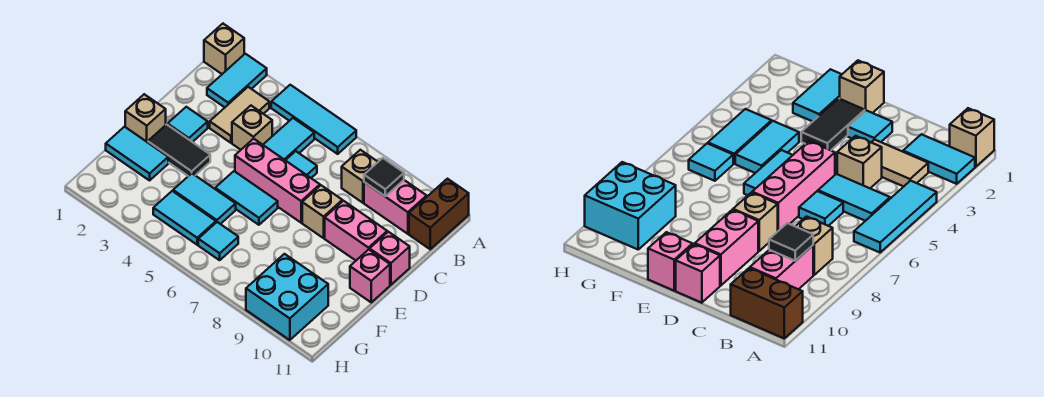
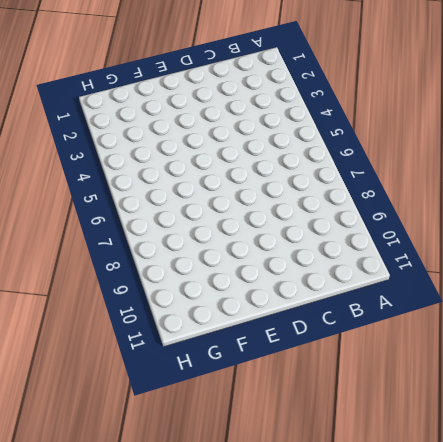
none -> tan brick A1 level 1
none -> cyan tile A2:B2 level 1
none -> cyan tile A4:A6 level 1

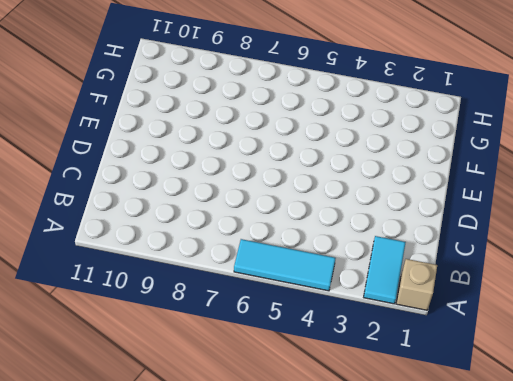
none -> brown brick A11:B11 level 1
none -> tan tile B3:C3 level 1
none -> cyan tile B5:C5 level 1

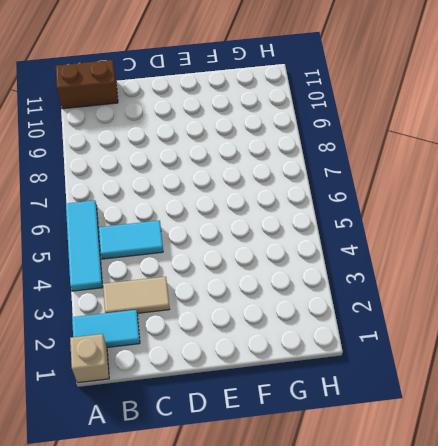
none -> tan brick B8 level 1
none -> pink brick B9:B10 level 1
none -> tan brick C4 level 1

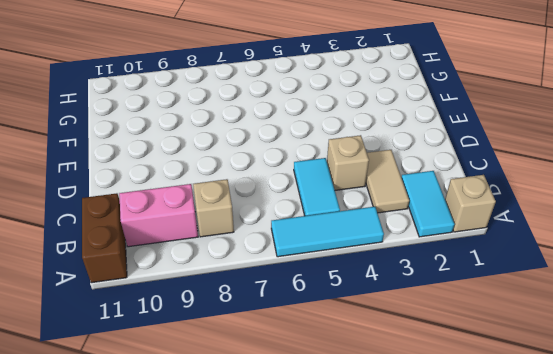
none -> cyan tile C6 level 1
none -> cyan tile D2 level 1
none -> pink brick D5:D7 level 1

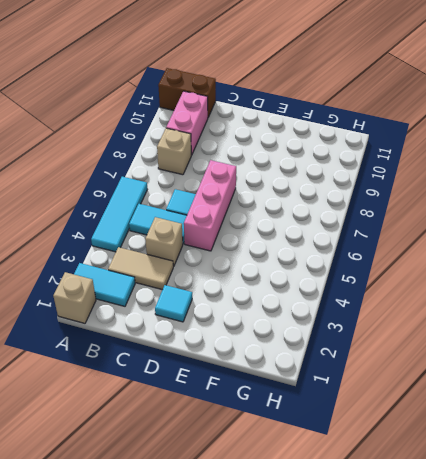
none -> tan brick D8 level 1
none -> pink brick D9:D10 level 1
none -> pink brick D11 level 1

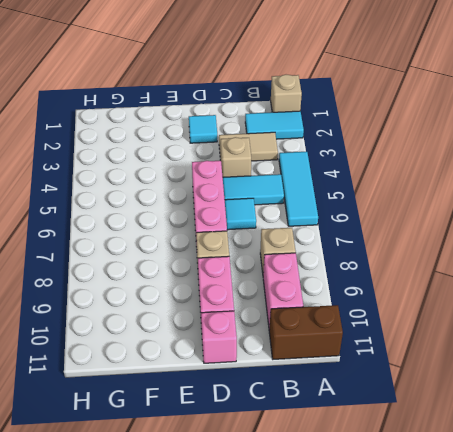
none -> tan brick E1 level 1
none -> black tile E2:E3 level 1
none -> cyan tile E5:E6 level 1

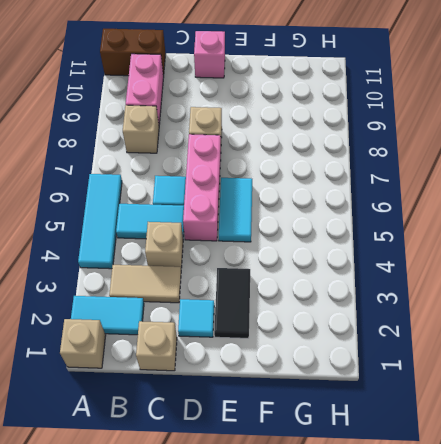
tan brick C1 level 1 -> tan brick E1 level 1
none -> pink brick D9:D10 level 1
none -> pink brick E11 level 1
none -> cyan tile F1:F2 level 1

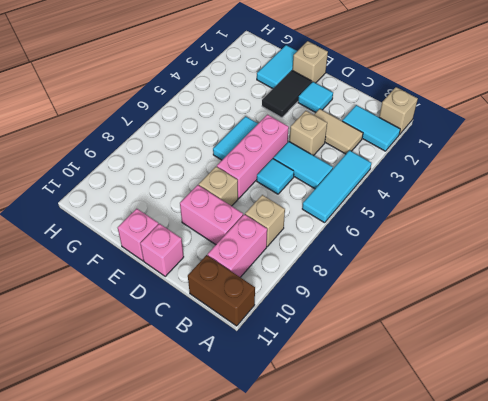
pink brick C9:D9 level 1 -> pink brick D9:D10 level 1
none -> cyan tile F4:F5 level 1
none -> cyan tile G4:G5 level 1
none -> cyan tile G6 level 1

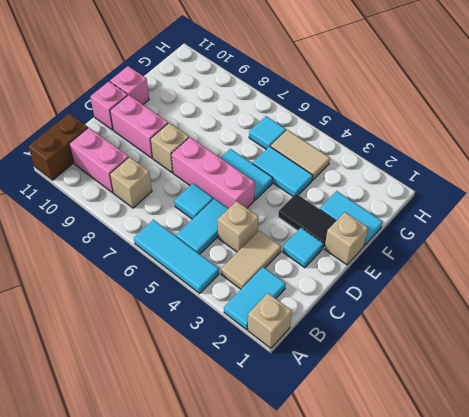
tan tile G4:G5 level 1 -> cyan tile G4:G5 level 1
none -> cyan brick G9:H10 level 1
none -> black tile B9 level 2

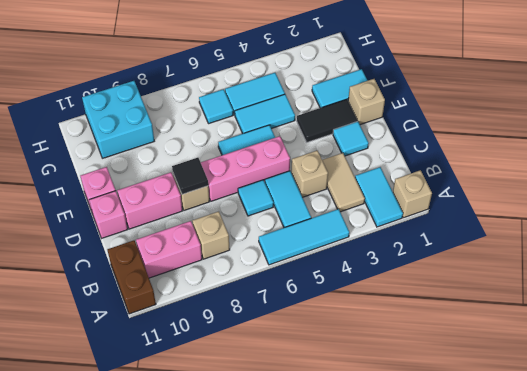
black tile D8 level 2 -> black tile B9 level 2

